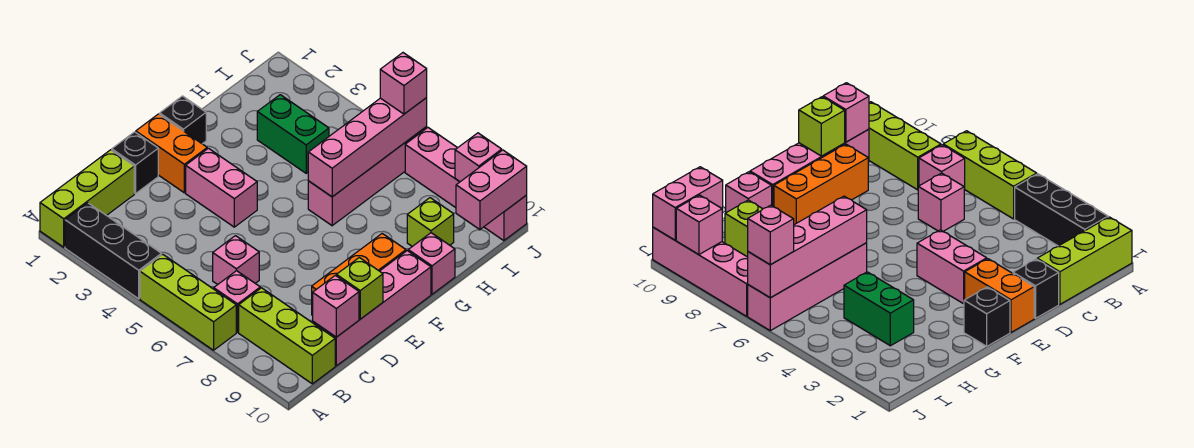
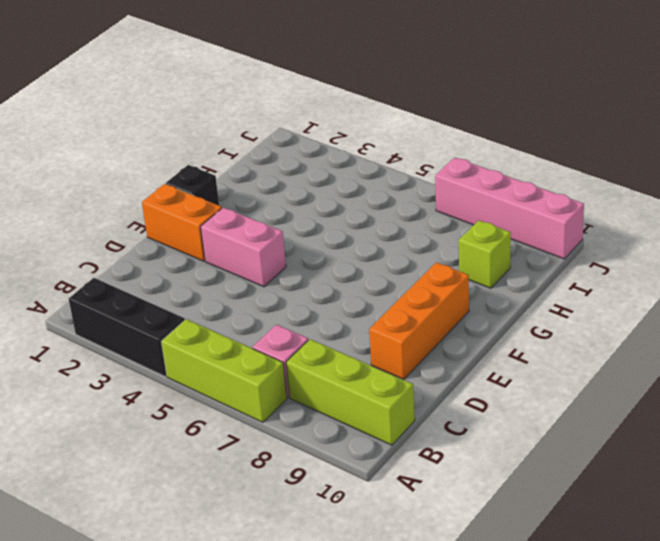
none -> lime brick A1:C1 level 1
none -> pink brick C6 level 1
none -> pink brick C10:F10 level 1

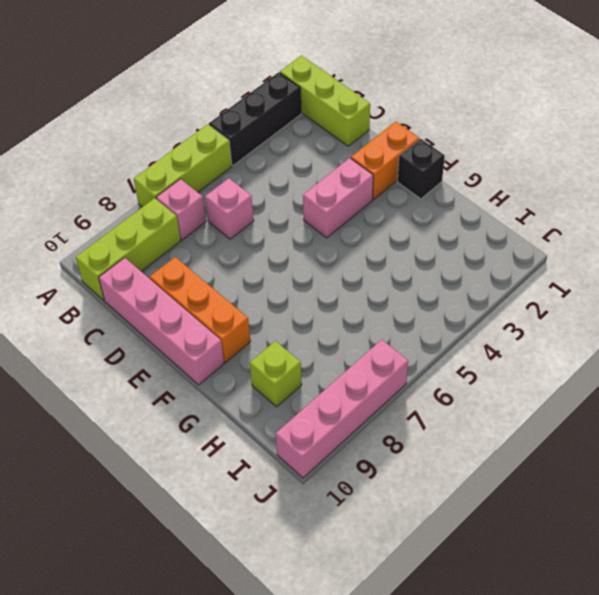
none -> black brick D1 level 1
none -> pink brick G6:J6 level 1
none -> pink brick G10 level 1

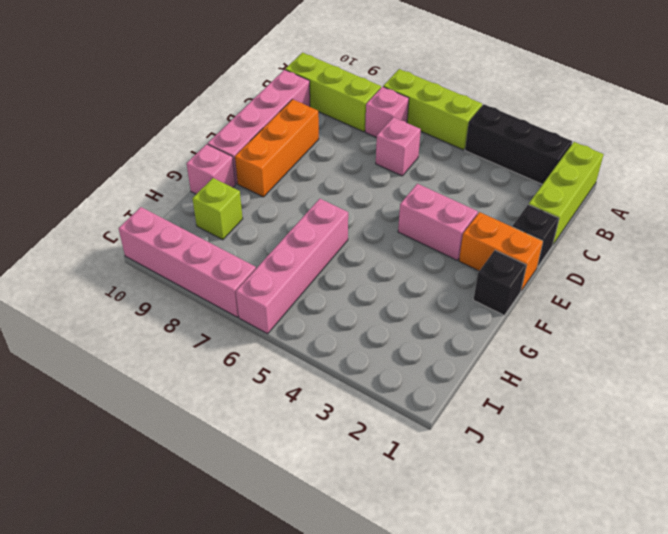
none -> green brick H3:H4 level 1
none -> pink brick C10 level 2
none -> lime brick D10 level 2

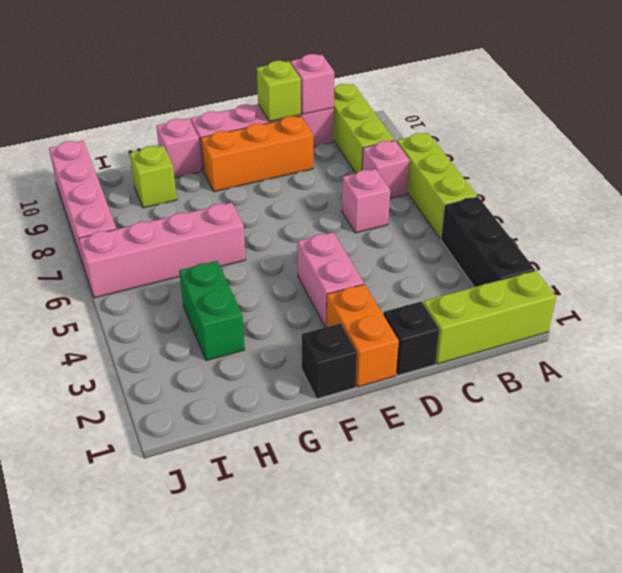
none -> pink brick G6:J6 level 2
none -> pink brick I10:J10 level 2
none -> pink brick J9 level 2

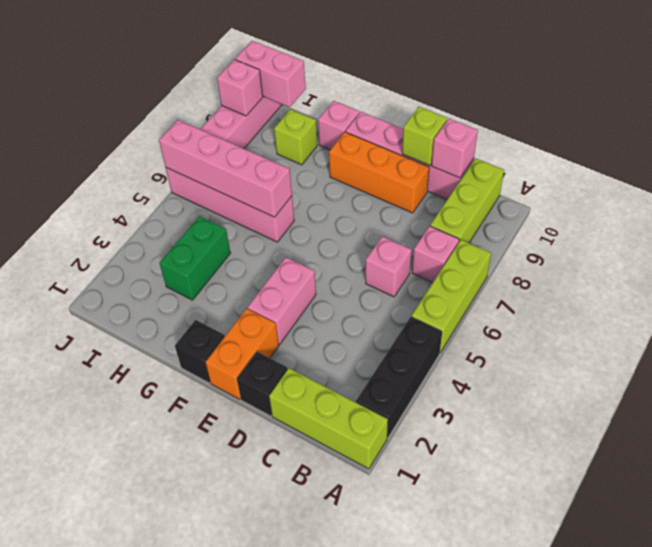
none -> pink brick J6 level 3

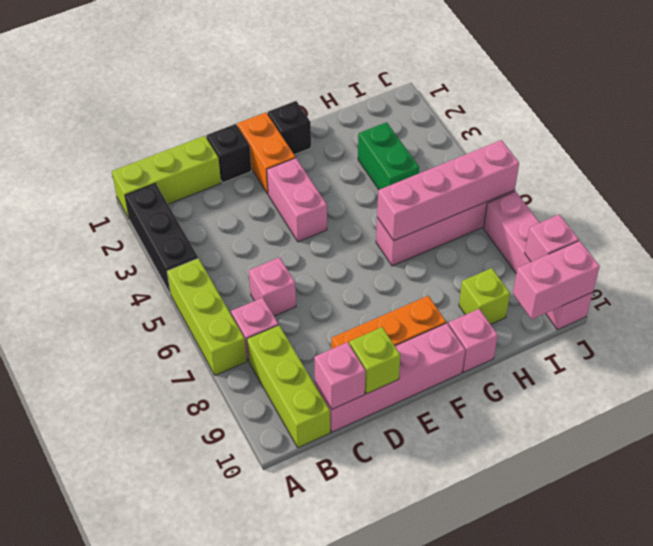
none -> pink brick J6 level 3

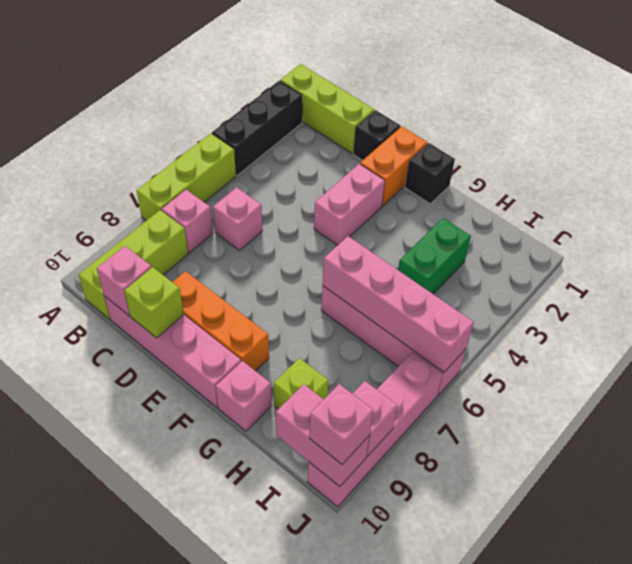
pink brick J10 level 3 -> pink brick J6 level 3

